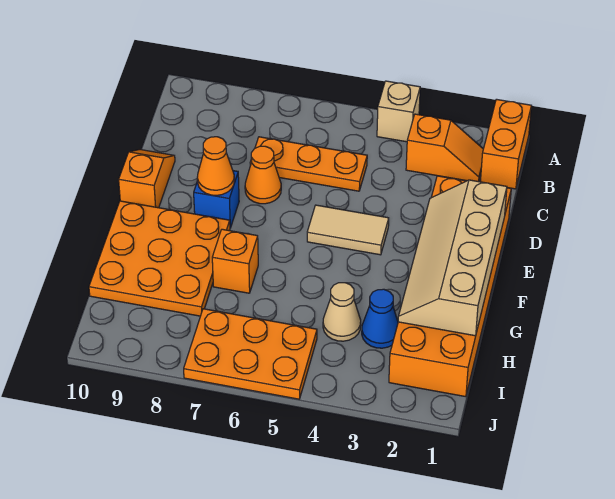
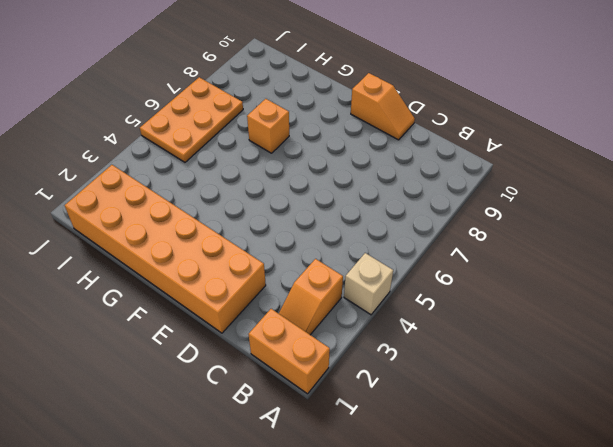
none -> orange plate C5:C7 level 1
none -> orange cone D7 level 1
none -> tan tile E4:E5 level 1

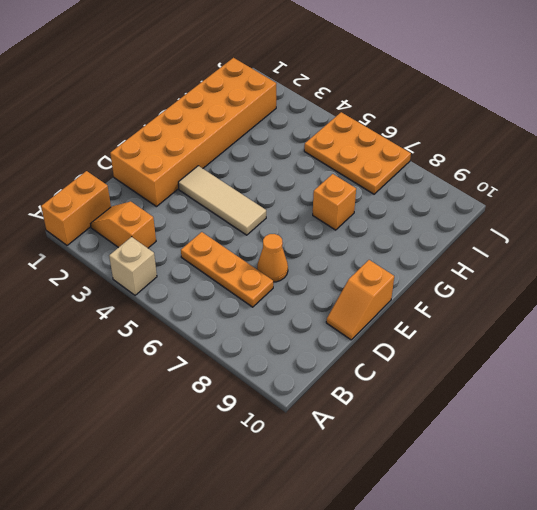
tan tile E3:E5 level 1 -> tan tile E4:E5 level 1
none -> blue brick E8 level 1
none -> orange plate F8:H10 level 1
none -> blue cone H3 level 1

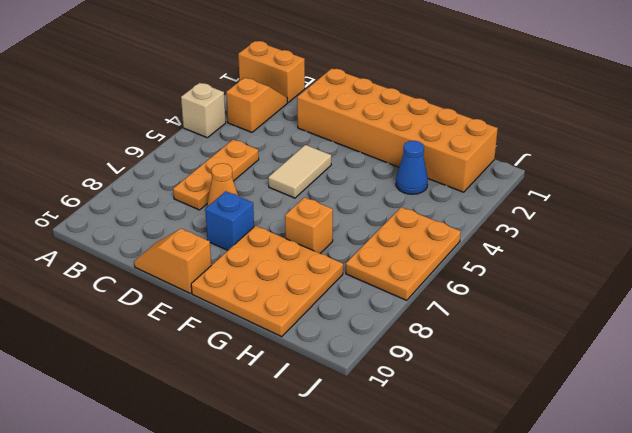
none -> tan cone H4 level 1
none -> tan slope E1:H2 level 2 top 1
none -> orange cone E8 level 2

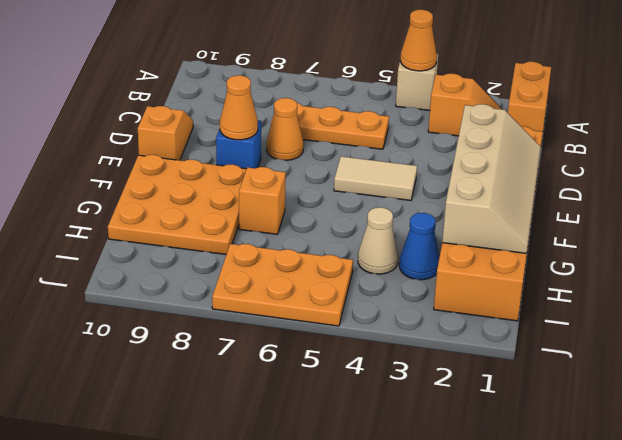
orange cone A4 level 2 -> none
tan slope E1:H2 level 2 top 2 -> tan slope E1:H2 level 2 top 1

